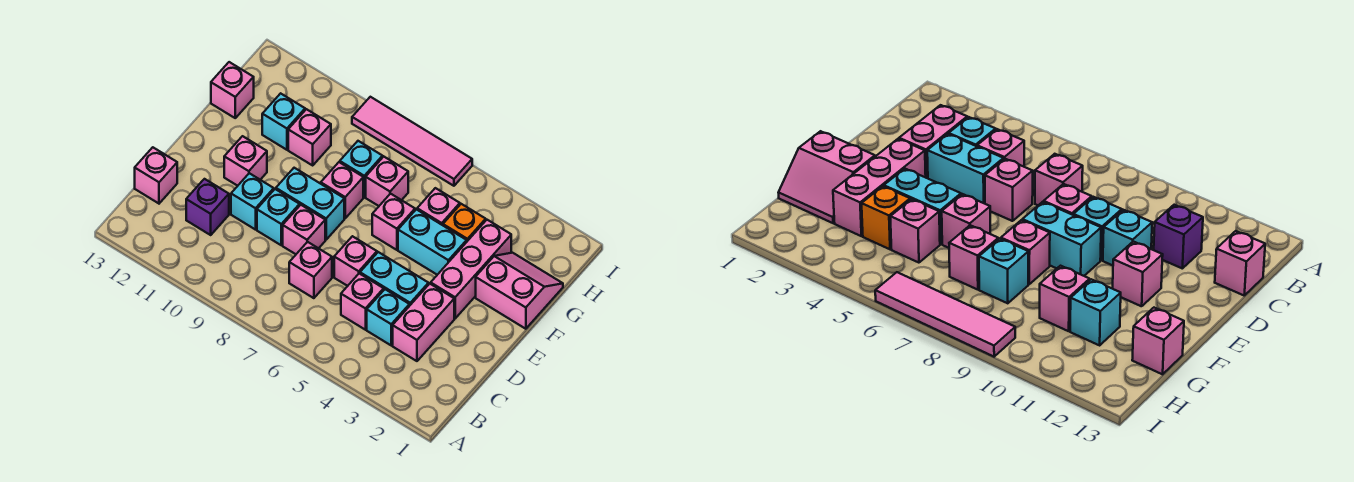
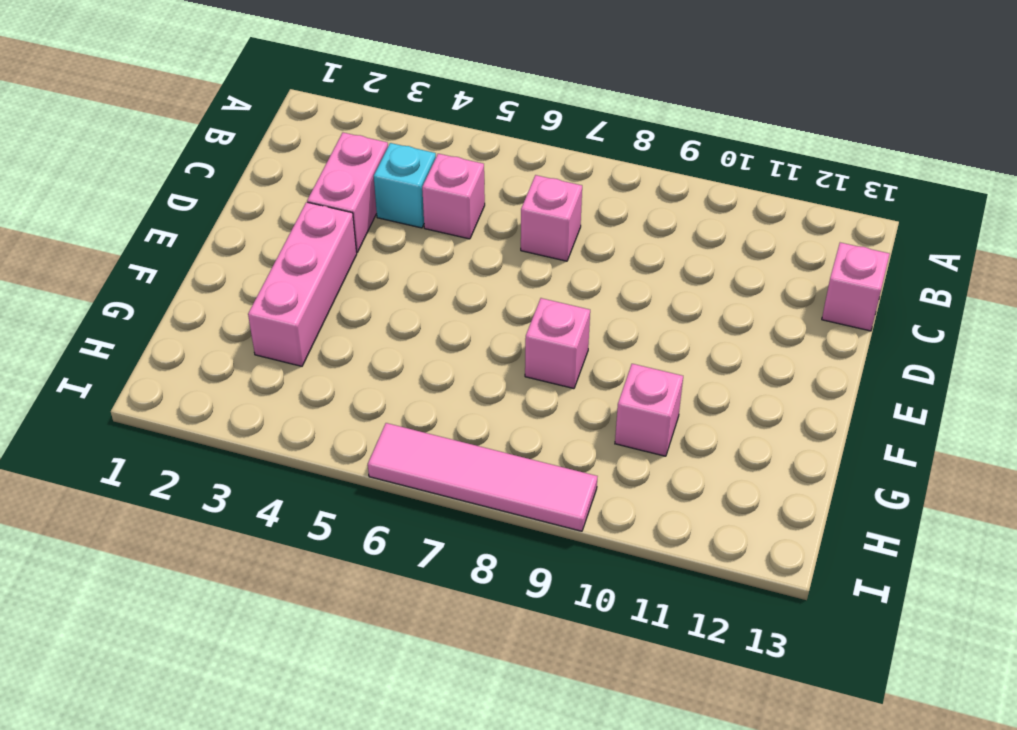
none -> purple brick C11 level 1
none -> cyan brick D4:D5 level 1
none -> pink brick D6 level 1

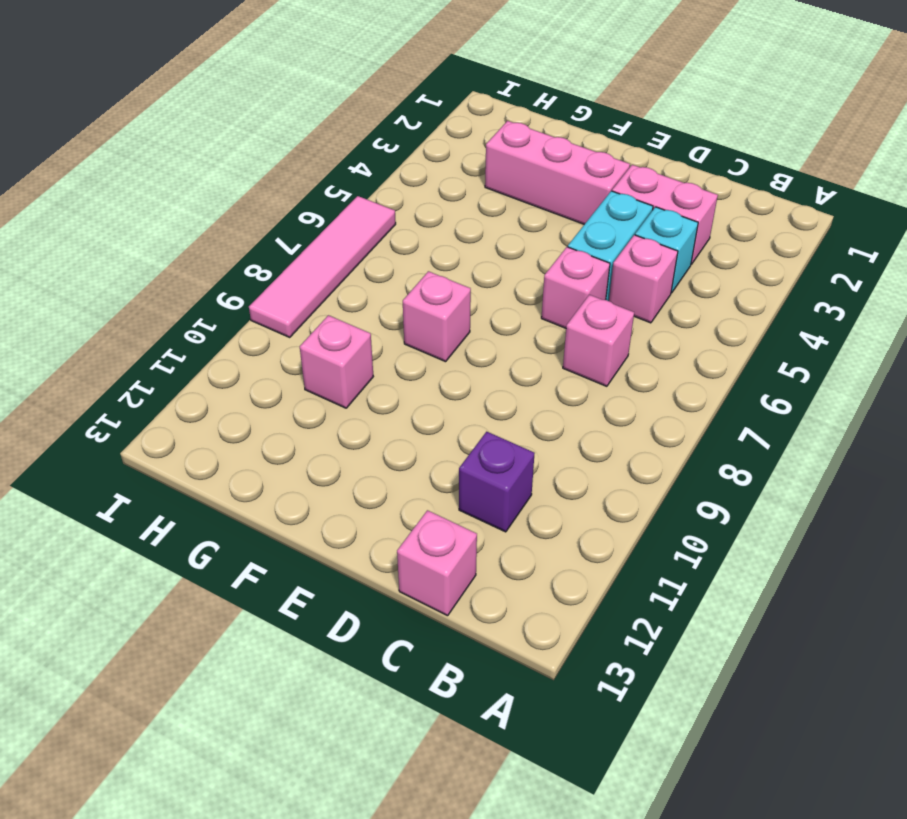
none -> pink brick D8 level 1
none -> cyan brick D9 level 1
none -> cyan brick D10 level 1

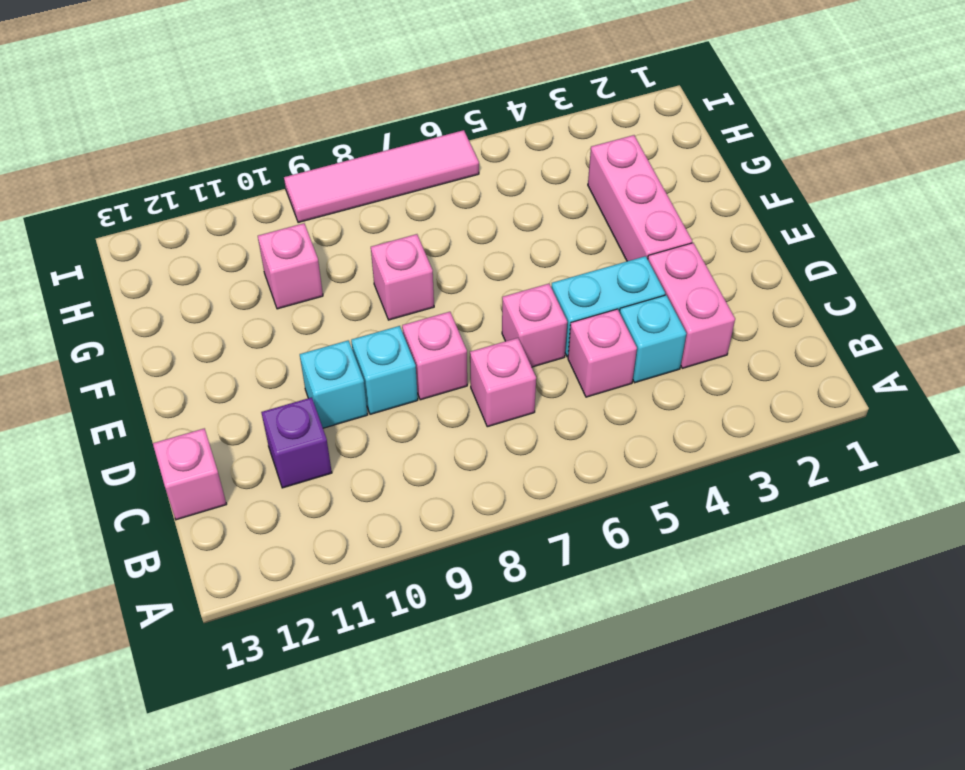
none -> cyan brick E8:E9 level 1
none -> pink brick E11 level 1
none -> pink slope F1:G2 level 1 top F

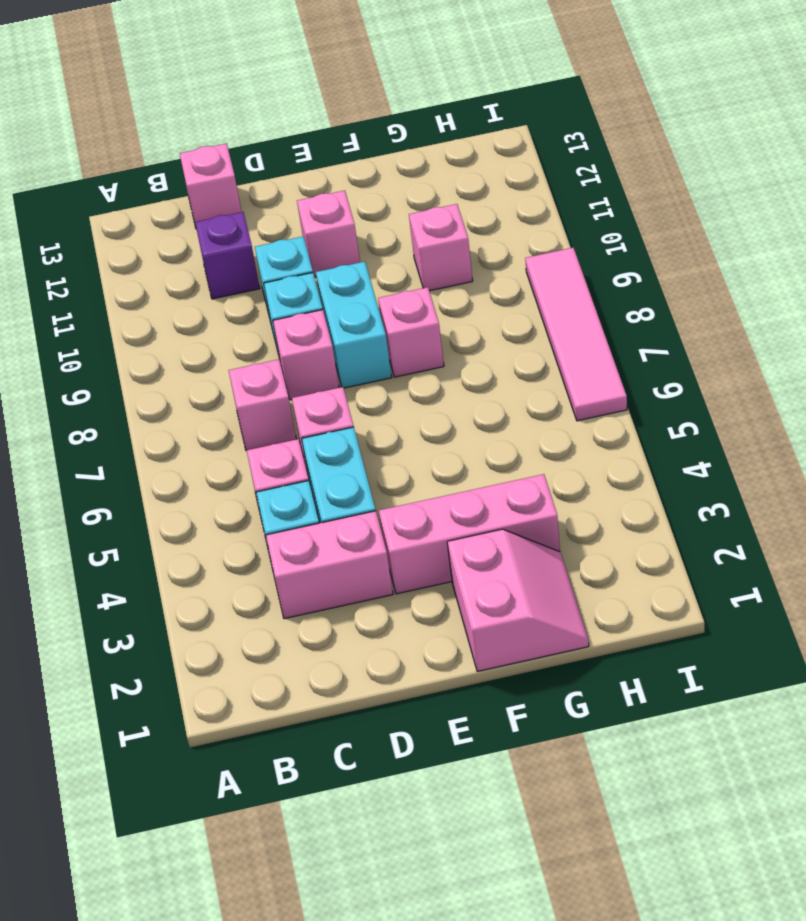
none -> cyan brick F4:F5 level 1
none -> pink brick F6 level 1
none -> orange brick G4 level 1

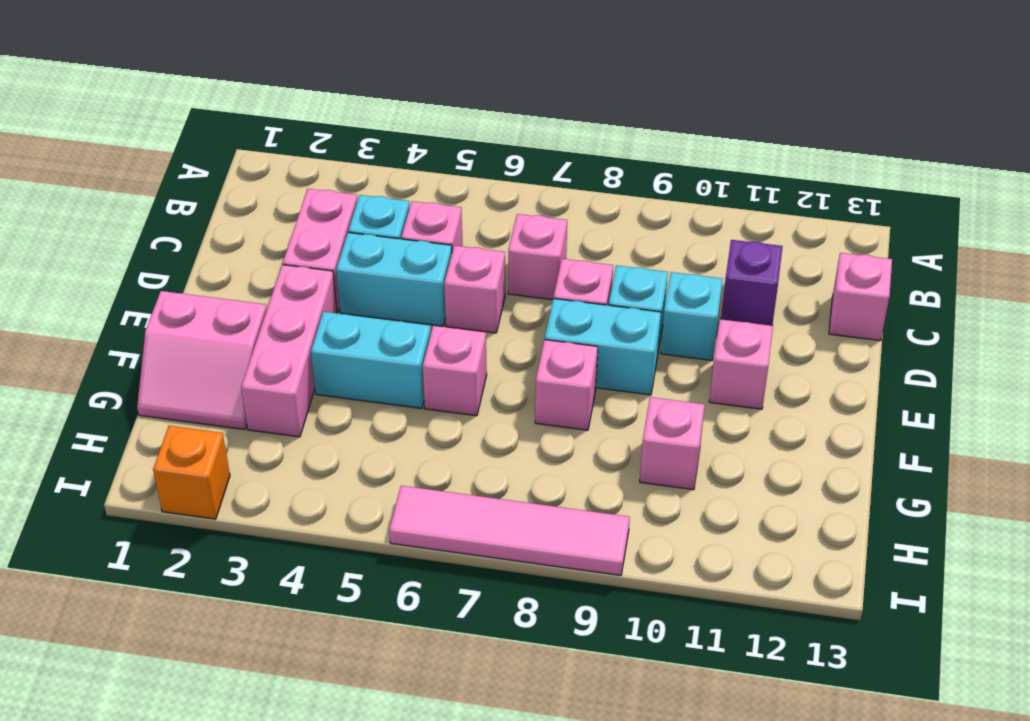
orange brick I2 level 1 -> orange brick G4 level 1
none -> pink brick G5 level 1
none -> pink brick G7 level 1
none -> cyan brick G8 level 1

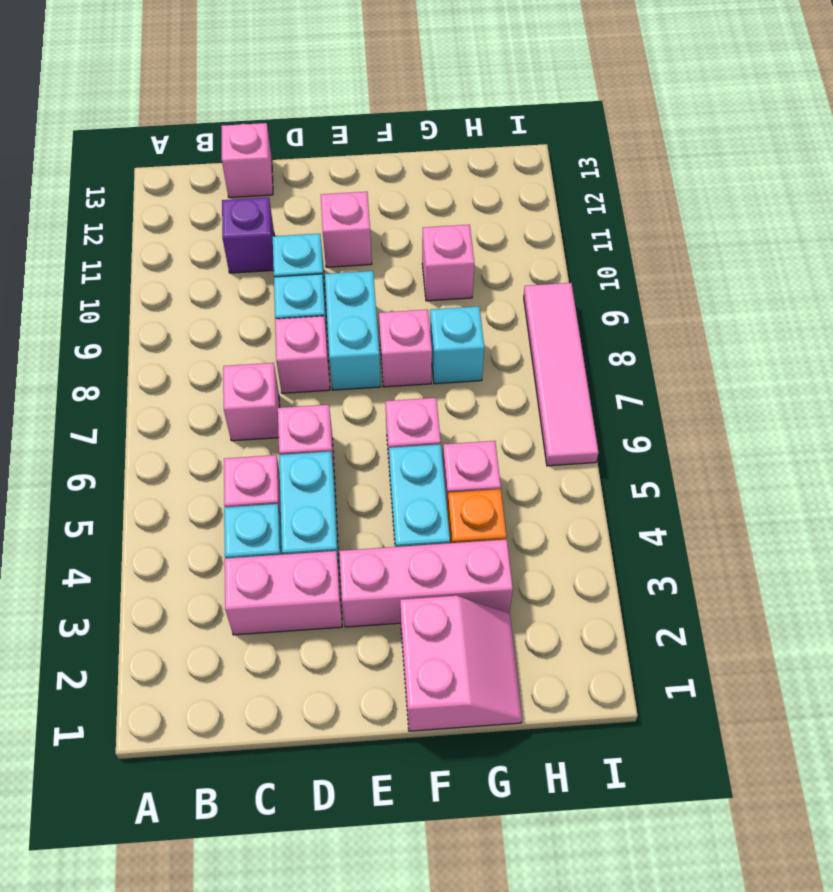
none -> pink brick G7 level 1
none -> cyan brick G11 level 1
none -> pink brick G13 level 1

